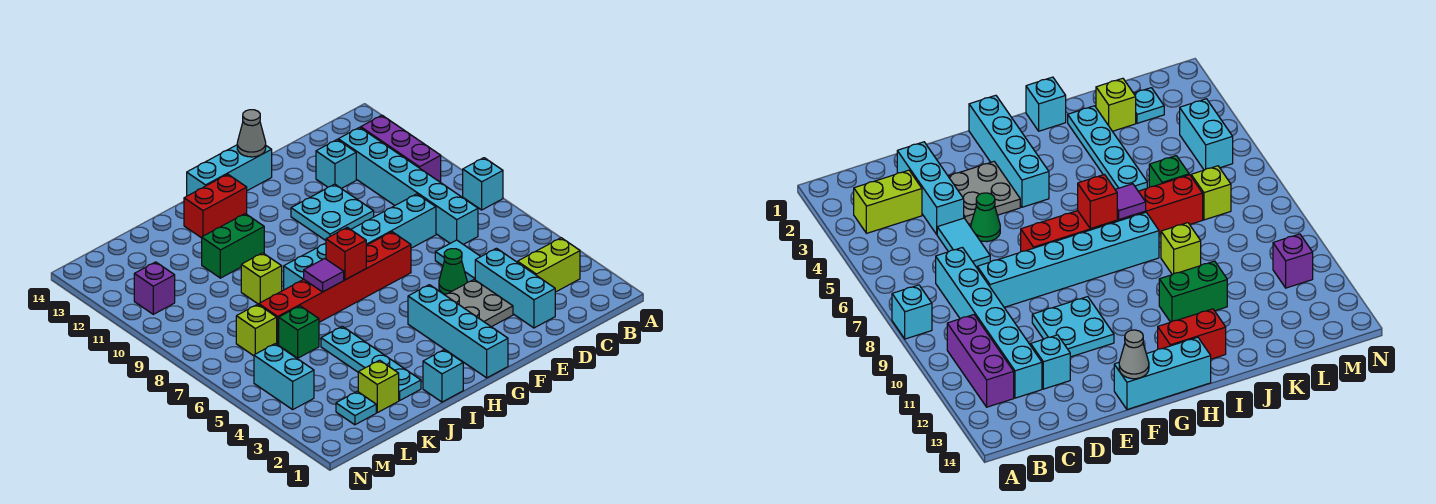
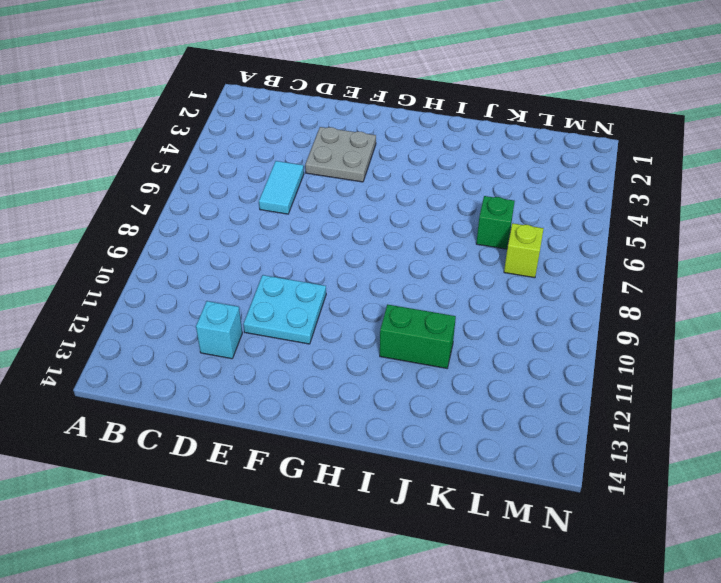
none -> cyan brick A8 level 1
none -> lime brick B3:C3 level 1
none -> purple brick B10:B12 level 1

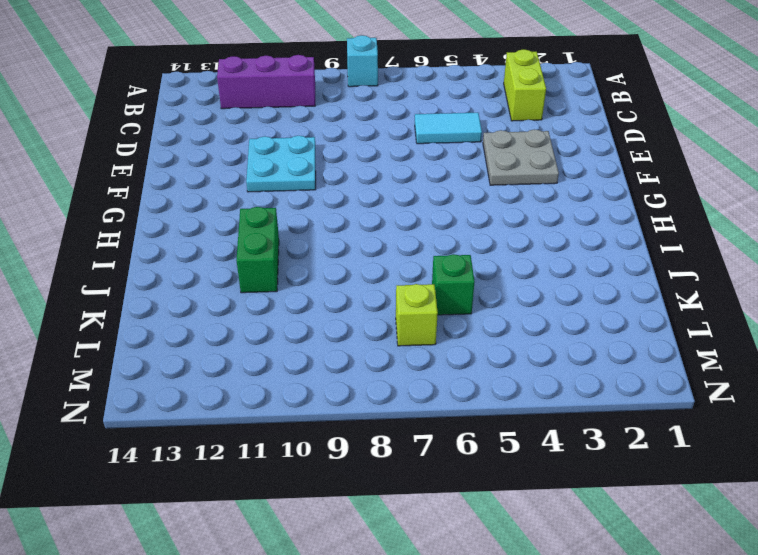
none -> cyan brick C7:C12 level 1
none -> cyan brick D2:D4 level 1
none -> cyan brick D8:I8 level 1

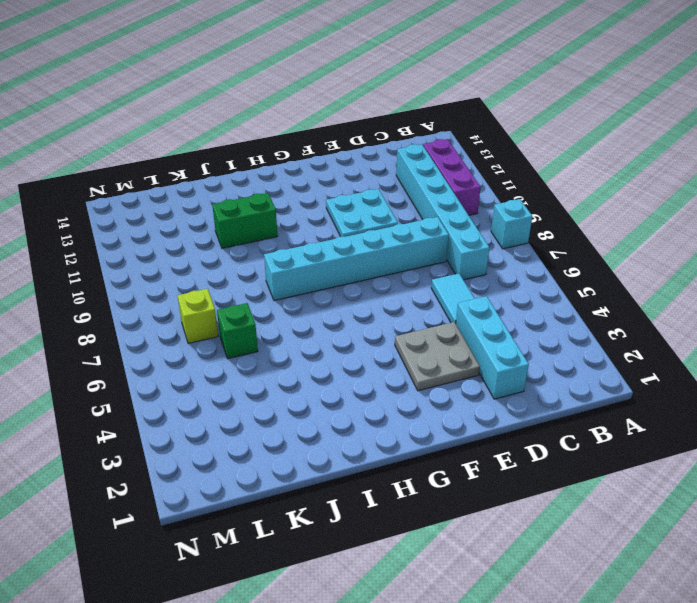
none -> lime brick B3:C3 level 1
none -> cyan brick D12 level 1
none -> green cone E5 level 1

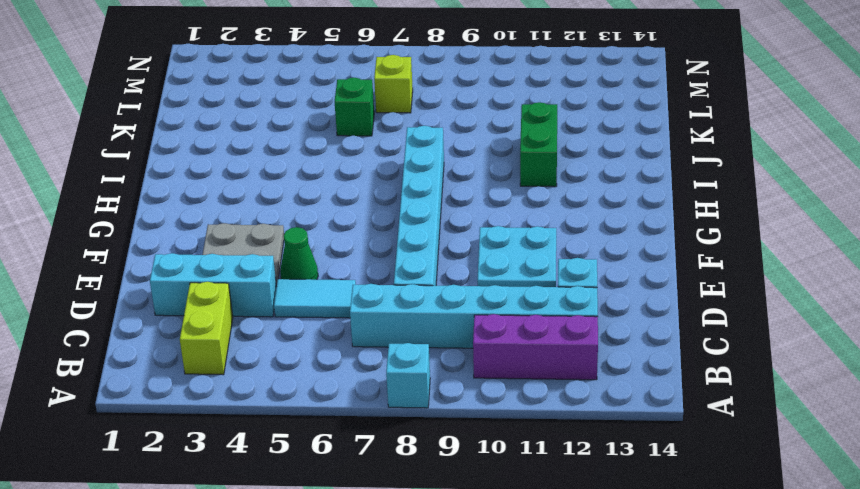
none -> red brick F7:K7 level 1
none -> cyan brick F14:H14 level 1
none -> cyan brick G1:G4 level 1

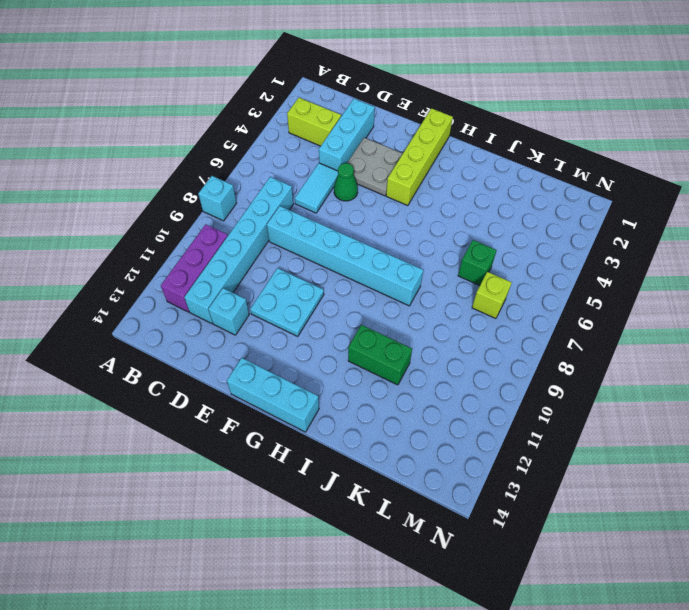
lime brick G1:G4 level 1 -> cyan brick G1:G4 level 1
none -> red brick F7:K7 level 1
none -> red brick H13:I13 level 1
none -> cyan brick I1 level 1

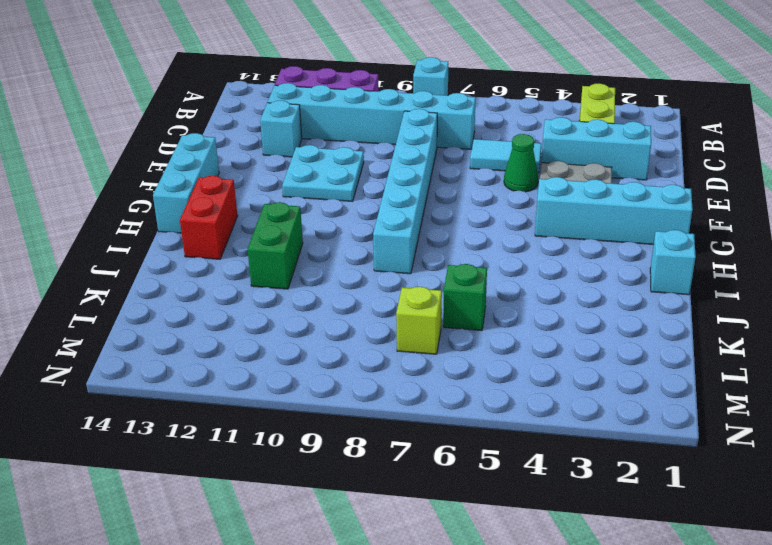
none -> red brick F7:K7 level 1
none -> cyan plate J2:J5 level 1
none -> lime brick J9 level 1

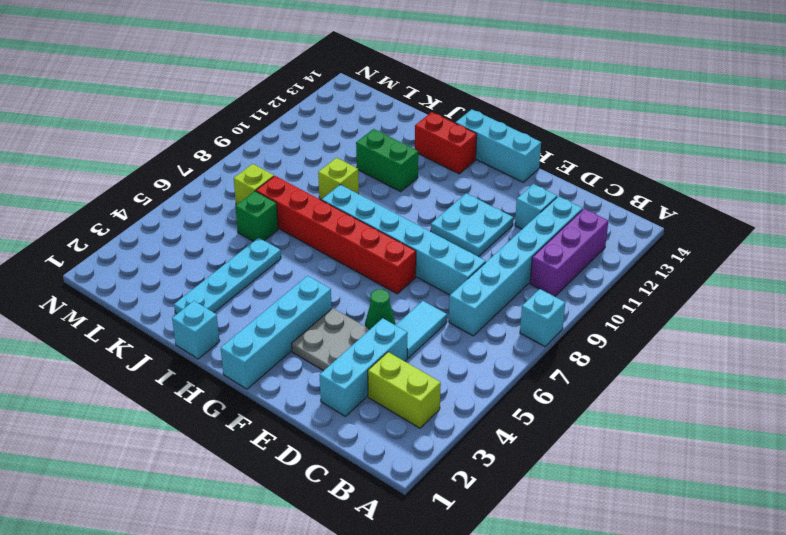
none -> lime brick K2 level 1
none -> cyan plate L2 level 1
none -> cyan brick M4:M5 level 1

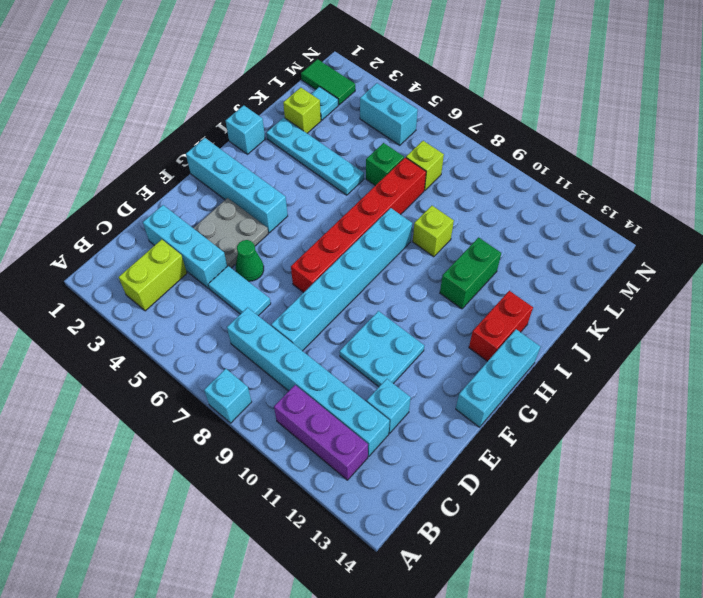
green tile M1:M2 level 1 -> none
none -> purple brick M11 level 1
none -> grey cone F14 level 2
none -> red brick H7 level 2

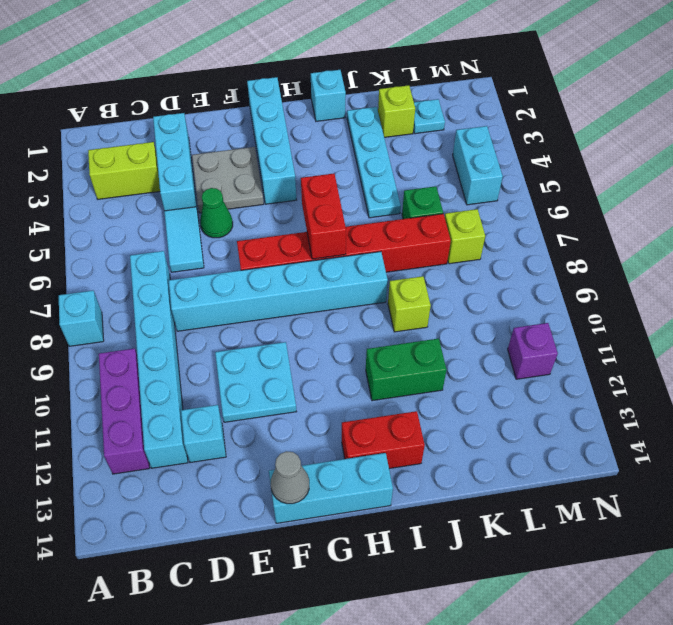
red brick H6:H7 level 2 -> red brick H7 level 2
none -> purple tile I7 level 2

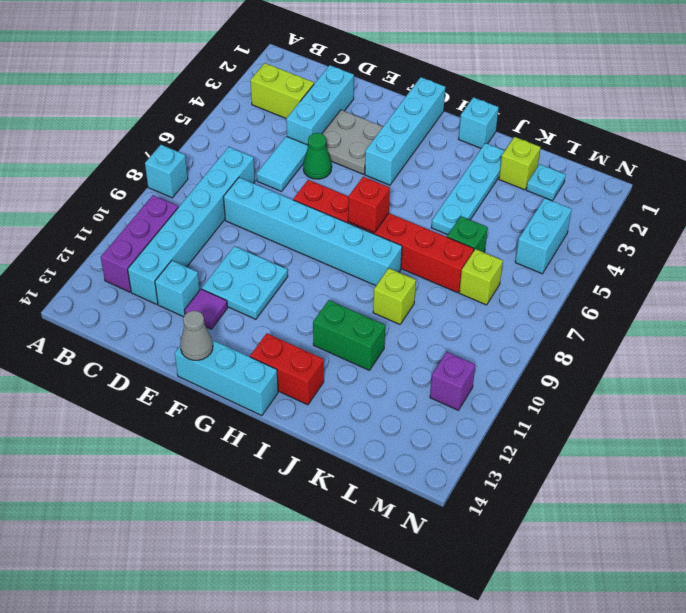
purple tile E12 level 1 -> purple tile I7 level 2

